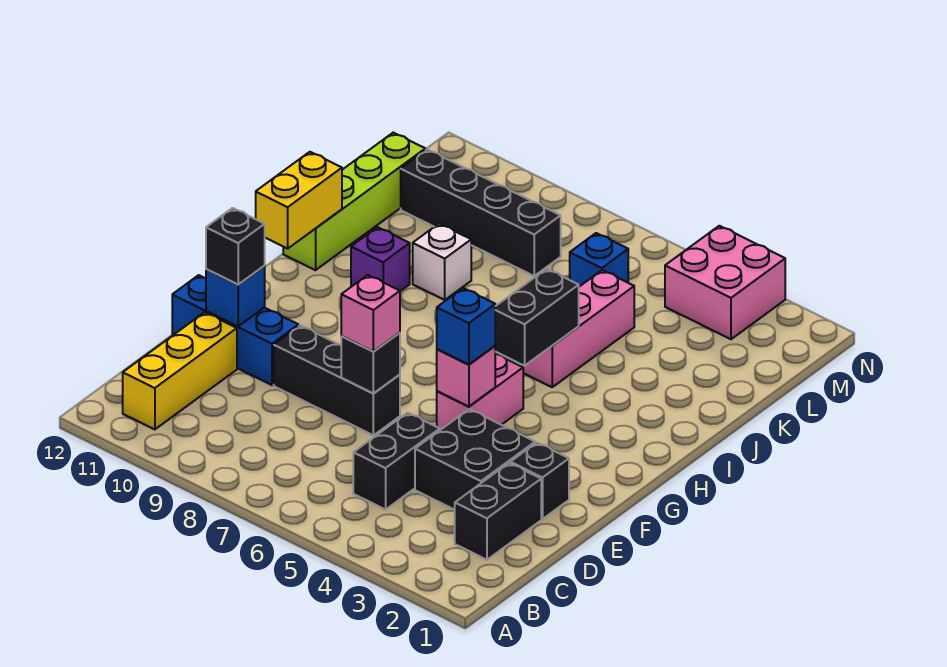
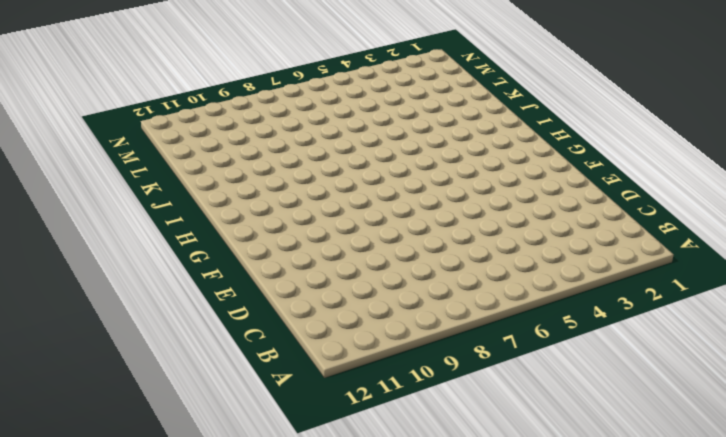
none -> yellow brick B11:D11 level 1
none -> black brick C2:D2 level 1
none -> black brick C5:D5 level 1

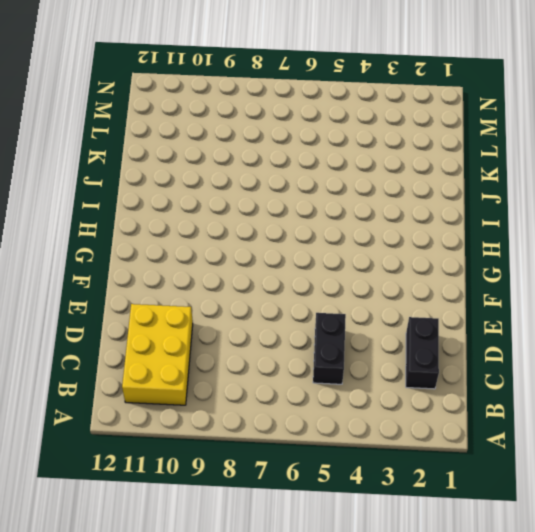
yellow brick B10:D11 level 1 -> yellow brick B11:D11 level 1
none -> black brick D3:E4 level 1
none -> black brick E2 level 1
none -> black brick E7:E9 level 1

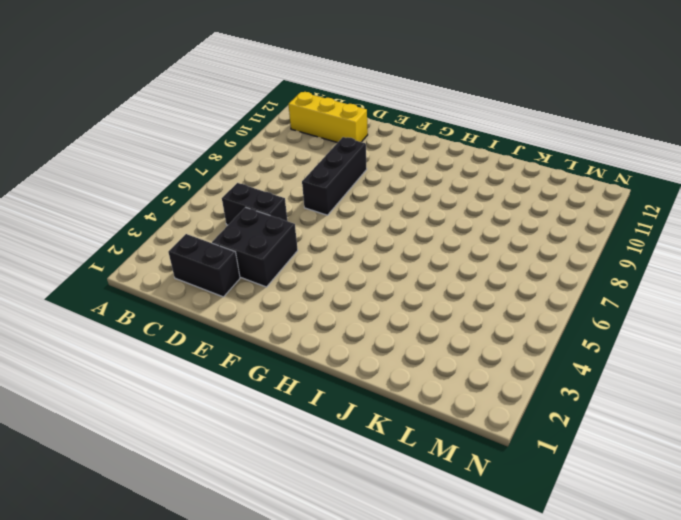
none -> black brick E2 level 1
none -> blue brick E10:E12 level 1
none -> pink brick F5:G5 level 1

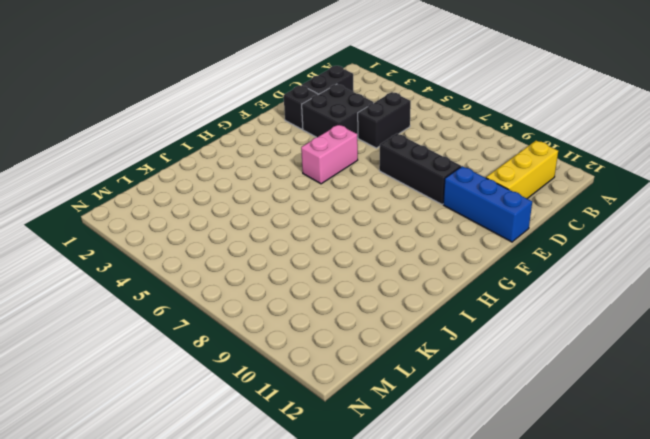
none -> pink brick I5:K5 level 1
none -> purple brick I10 level 1
none -> lime brick I12:L12 level 1

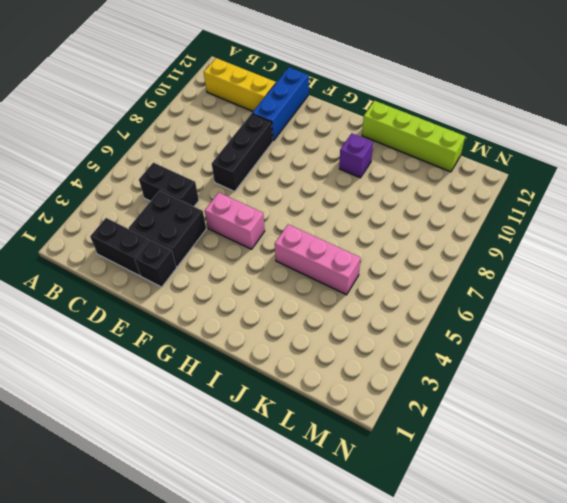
none -> white brick J9 level 1
none -> blue brick L6 level 1
none -> black brick L8:L11 level 1

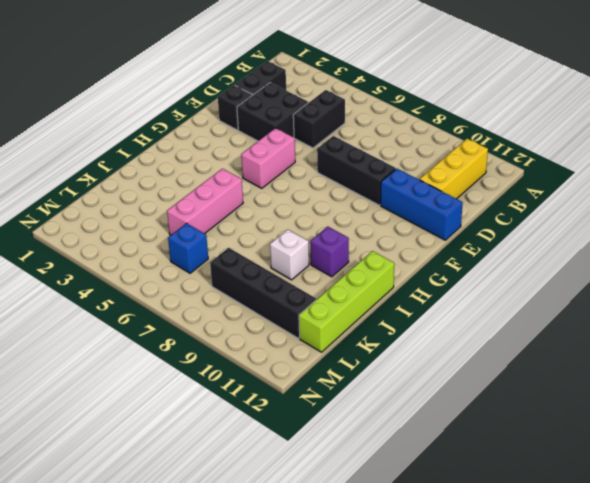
none -> pink brick M3:N4 level 1
none -> black brick E7 level 2
none -> blue brick E11 level 2

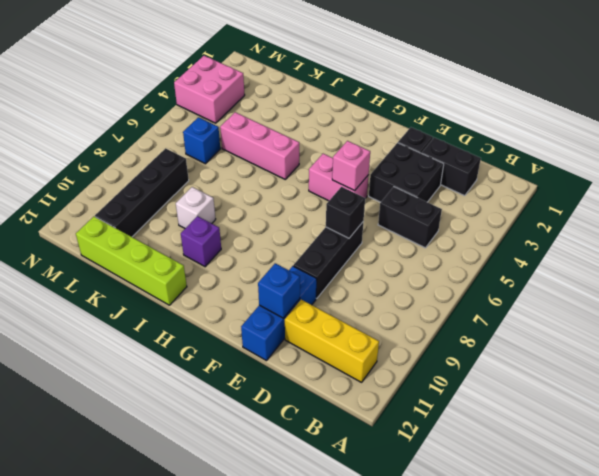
none -> black brick H5:I5 level 2
none -> yellow brick H12:I12 level 2
none -> pink brick E7 level 3

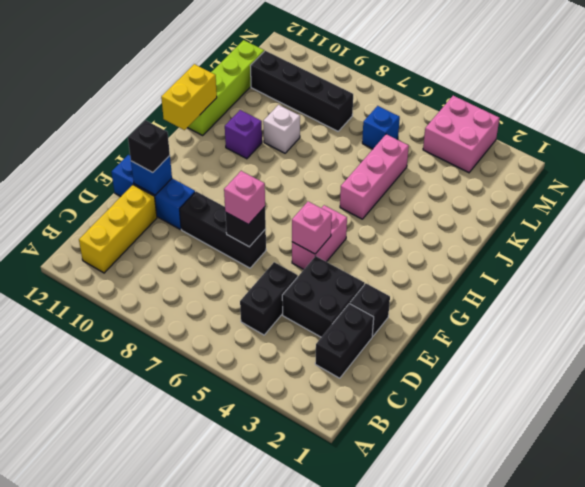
none -> black brick H5:I5 level 2
none -> blue brick F5 level 3

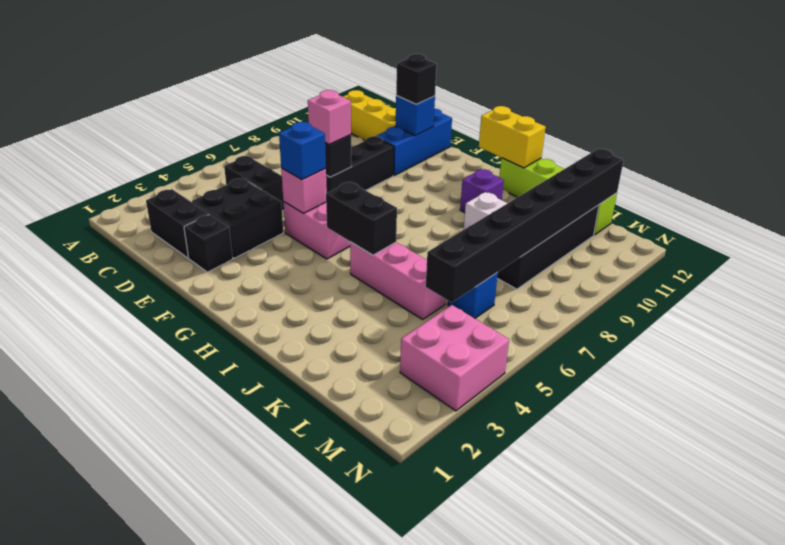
black brick L5:L12 level 2 -> none

